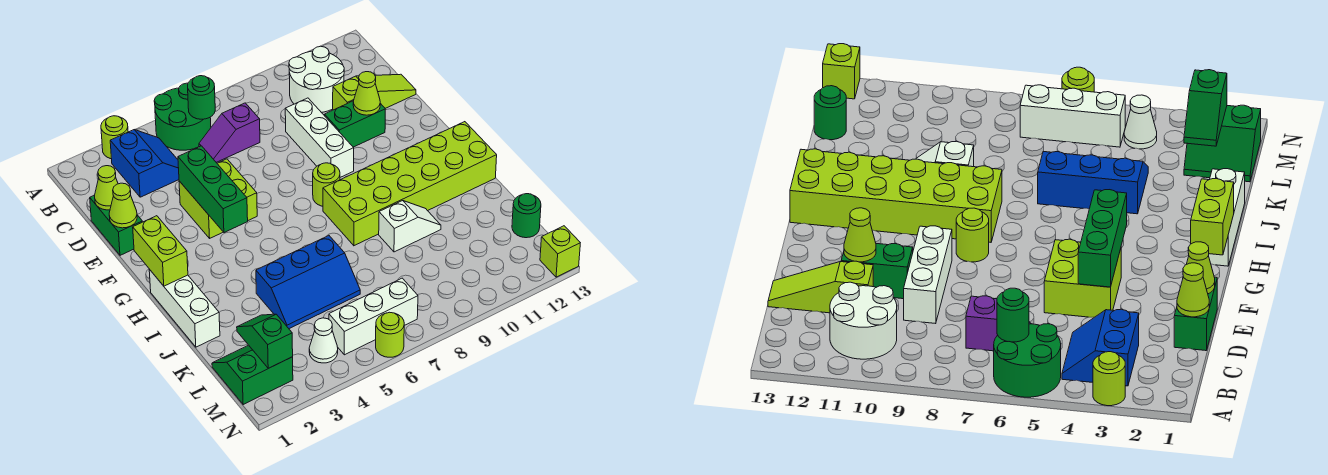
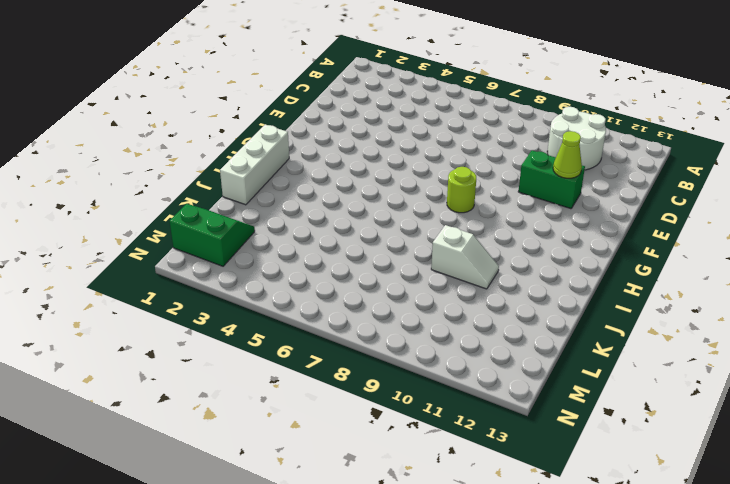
none -> lime round brick A3 level 1
none -> green round brick A5:B6 level 1
none -> blue slope B3:C4 level 1 top 3

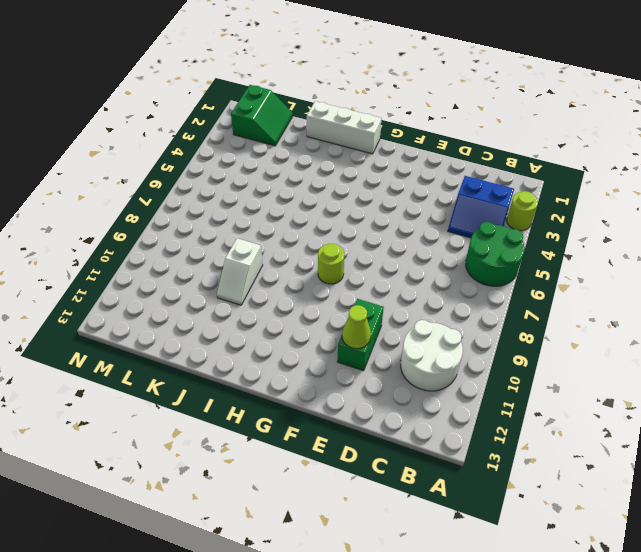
none -> purple slope C6:C7 level 1 top 7
none -> green brick D1:E1 level 1
none -> white brick D9:F9 level 1

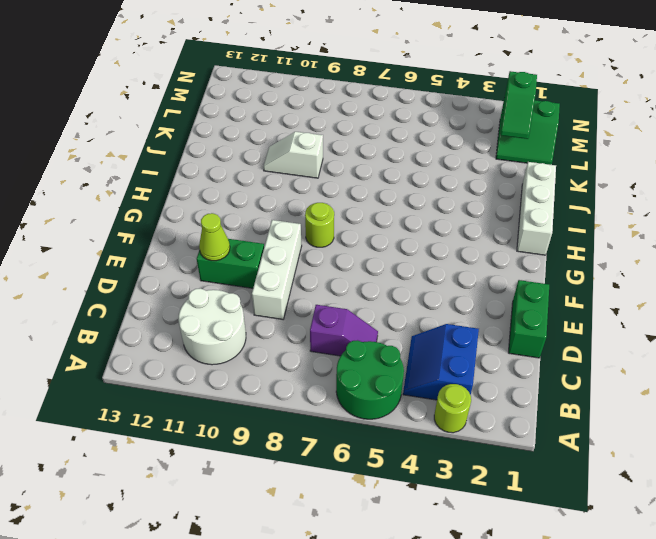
none -> lime slope D11:D13 level 1 top 11
none -> lime brick E4:F5 level 1
none -> lime brick H8:I13 level 1

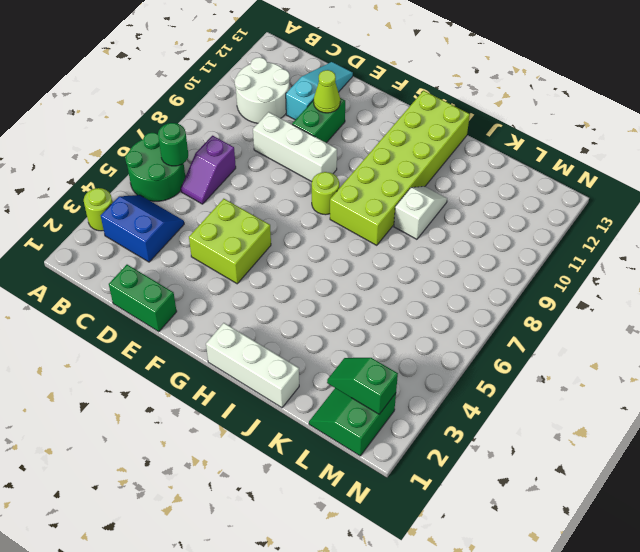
cyan slope D11:D13 level 1 top 11 -> lime slope D11:D13 level 1 top 11
none -> blue slope J4:K6 level 1 top J
none -> green round brick L13 level 1
none -> white cone M4 level 1

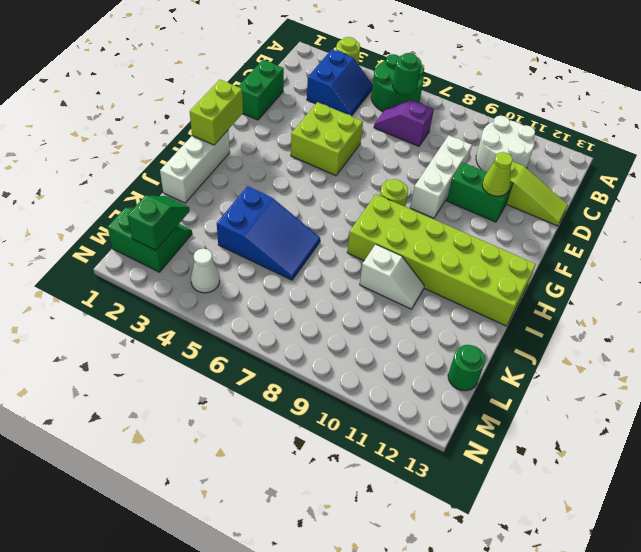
blue slope J4:K6 level 1 top 4 -> blue slope J4:K6 level 1 top J
none -> white brick M5:M7 level 1
none -> lime round brick N6 level 1
none -> lime brick N13 level 1

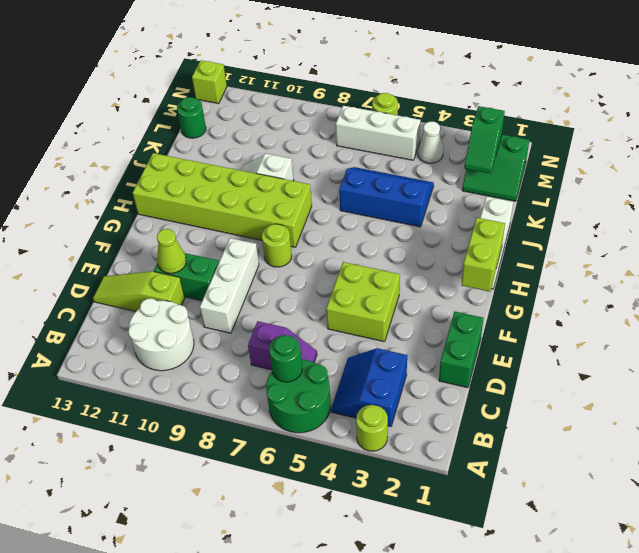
none -> lime cone D1 level 2
none -> lime cone E1 level 2
none -> green brick E4:G4 level 2

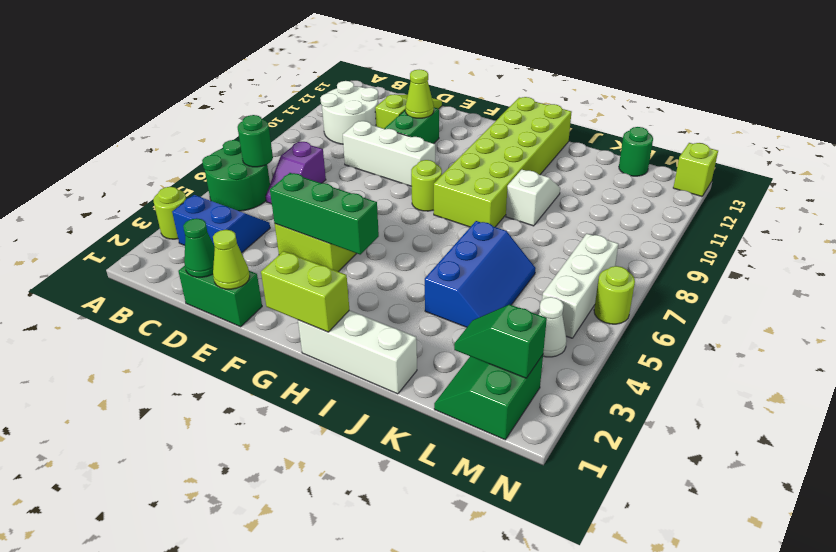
green cone D1 level 2 -> lime cone D1 level 2

